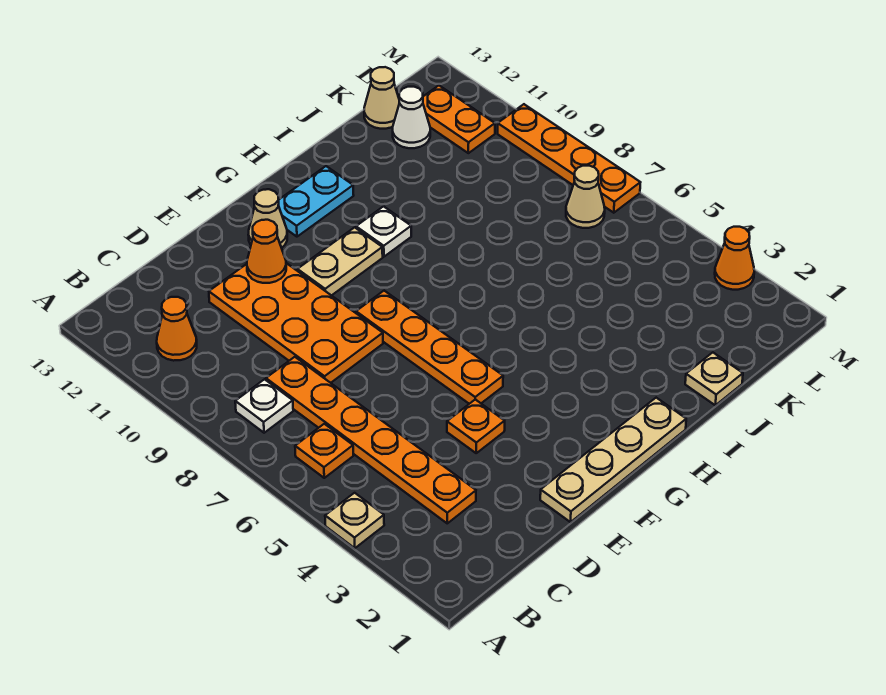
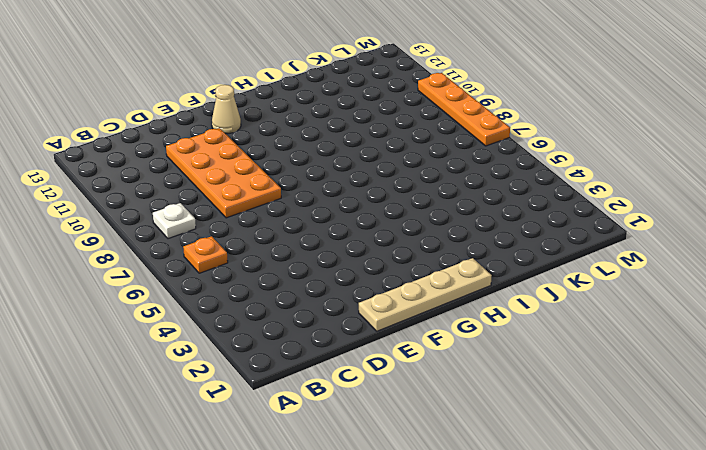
none -> tan plate A4 level 1
none -> orange cone B11 level 1
none -> orange plate C3:C8 level 1

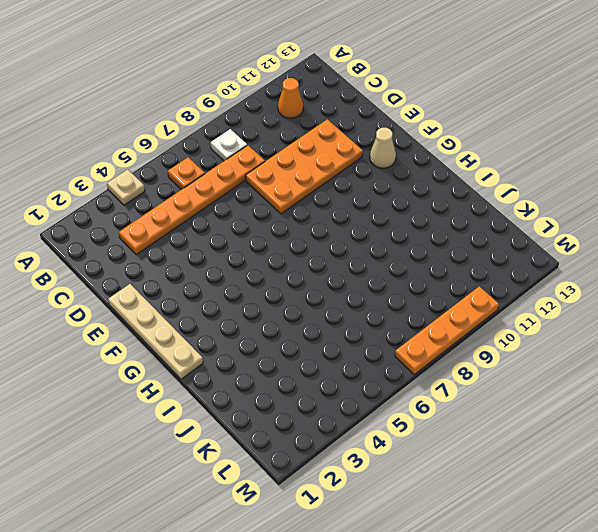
none -> orange plate E4 level 1
none -> orange plate F5:F8 level 1
none -> tan plate F10:G10 level 1

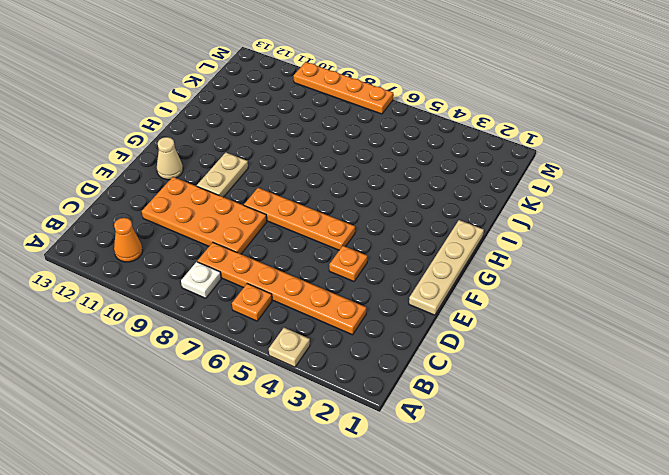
none -> cyan plate G12:H12 level 1
none -> white plate H10 level 1
none -> tan plate J1 level 1

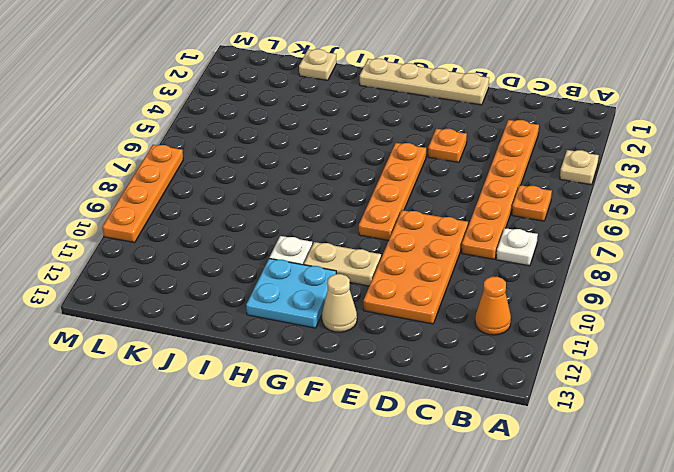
cyan plate G11:H12 level 1 -> cyan plate G12:H12 level 1
none -> white cone K12 level 1
none -> tan cone K13 level 1
none -> tan cone L7 level 1

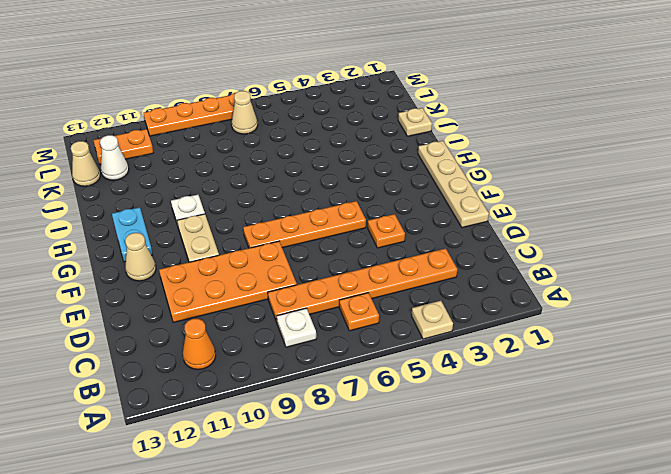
none -> orange cone M3 level 1
none -> orange cone E11 level 2

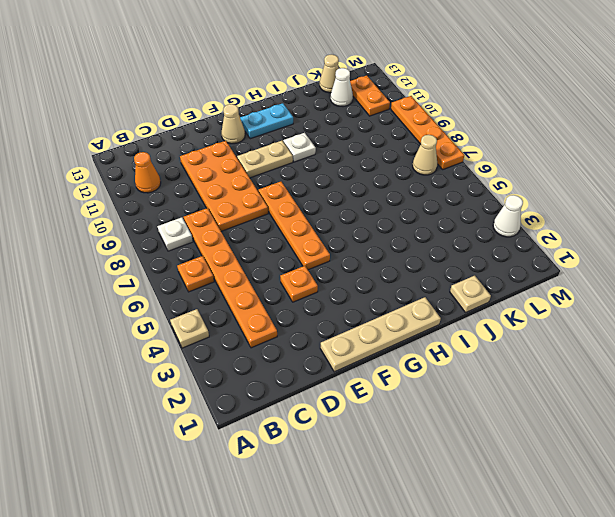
white cone M3 level 1 -> orange cone M3 level 1
none -> orange cone E11 level 2

